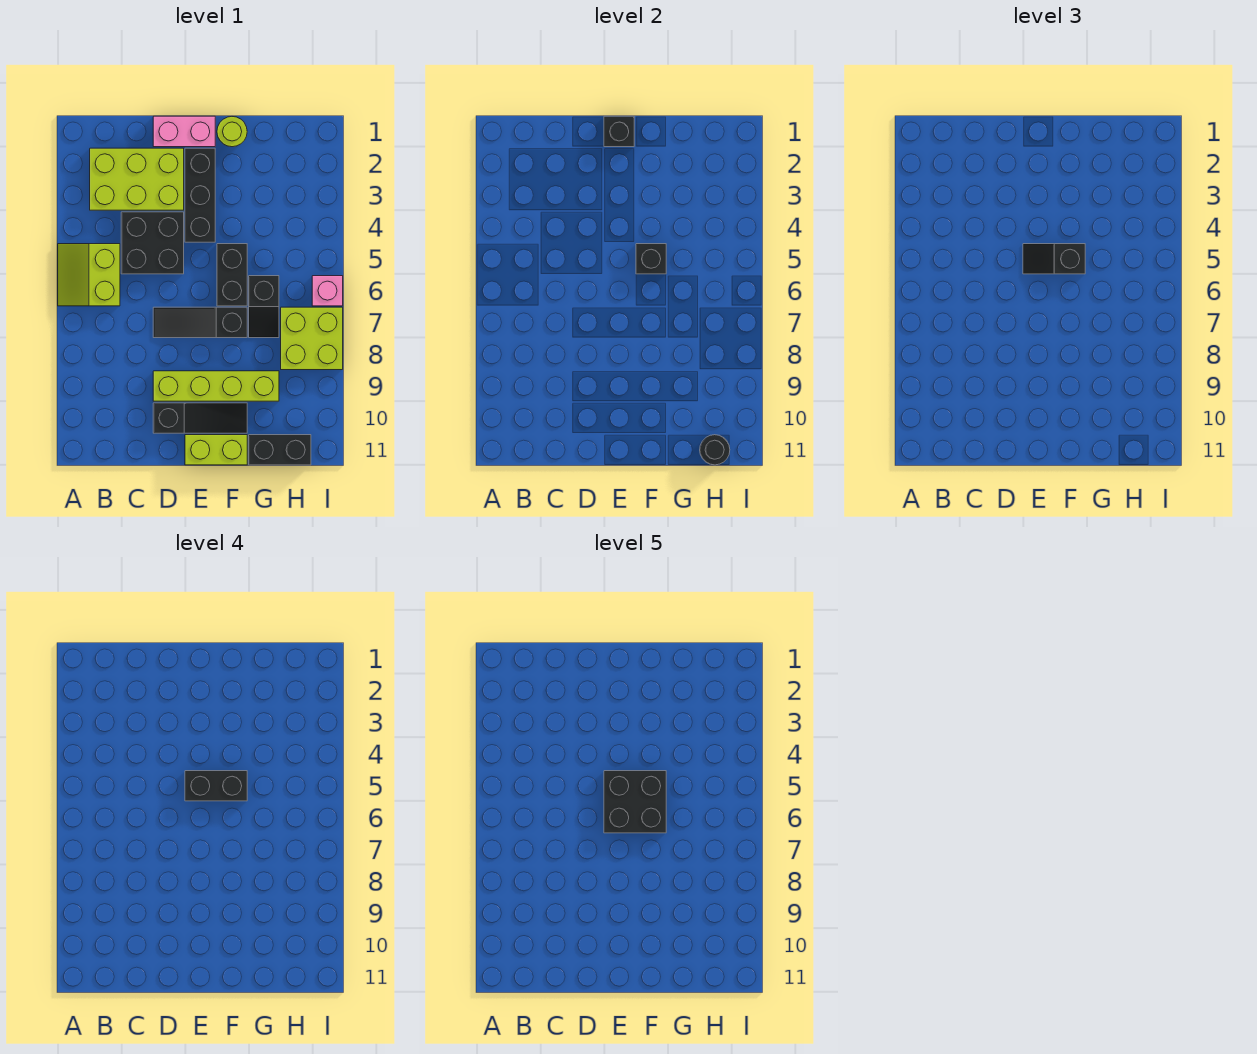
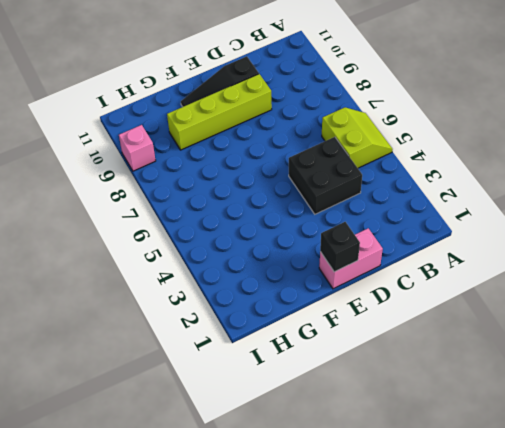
pink brick I9 level 1 -> pink brick I6 level 1
none -> lime brick B2:D3 level 1
none -> black slope D7:F7 level 1 top F
none -> black brick E2:E4 level 1

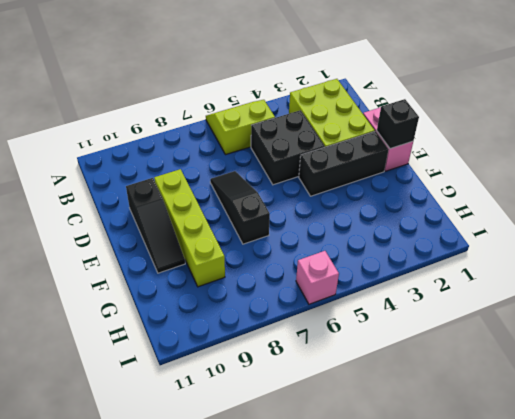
none -> lime brick E11:F11 level 1
none -> lime round brick F1 level 1
none -> black brick F5:F6 level 1

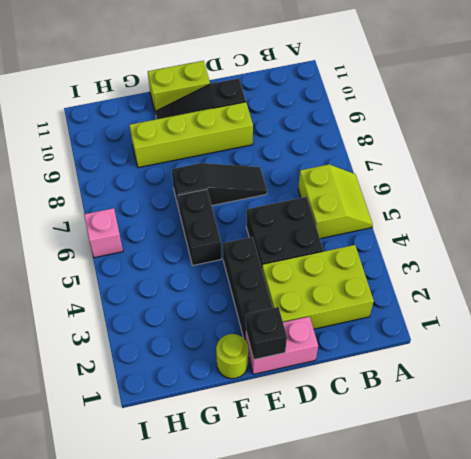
none -> black slope G6:G7 level 1 top 6
none -> black brick G11:H11 level 1
none -> lime brick H7:I8 level 1

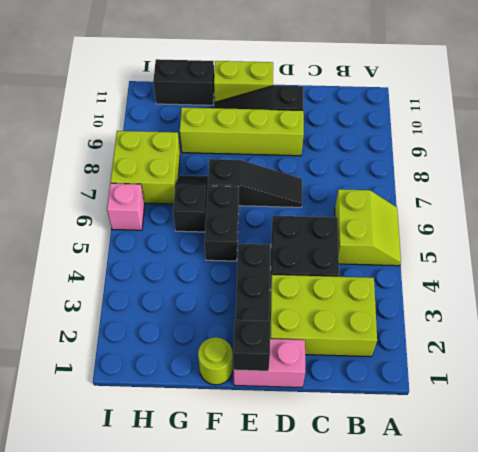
none -> black brick F5 level 2
none -> black round brick H11 level 2
none -> black slope E5:F5 level 3 top F

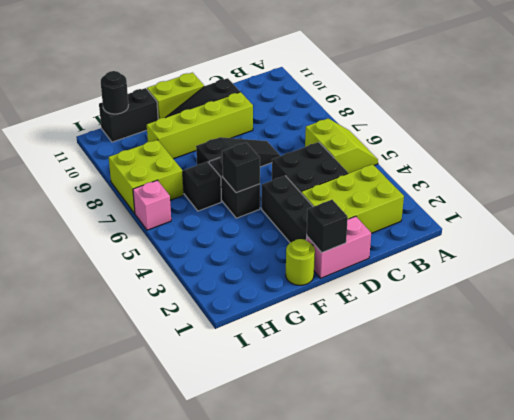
none -> black slope E5:F5 level 3 top F
none -> black brick E5:F5 level 4
none -> black brick E5:F6 level 5

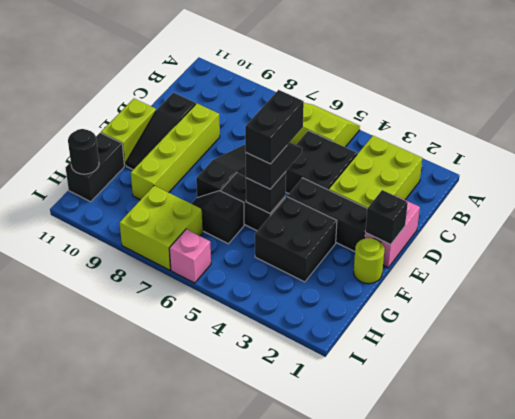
black brick F3:G4 level 1 -> black brick E5:F6 level 5

